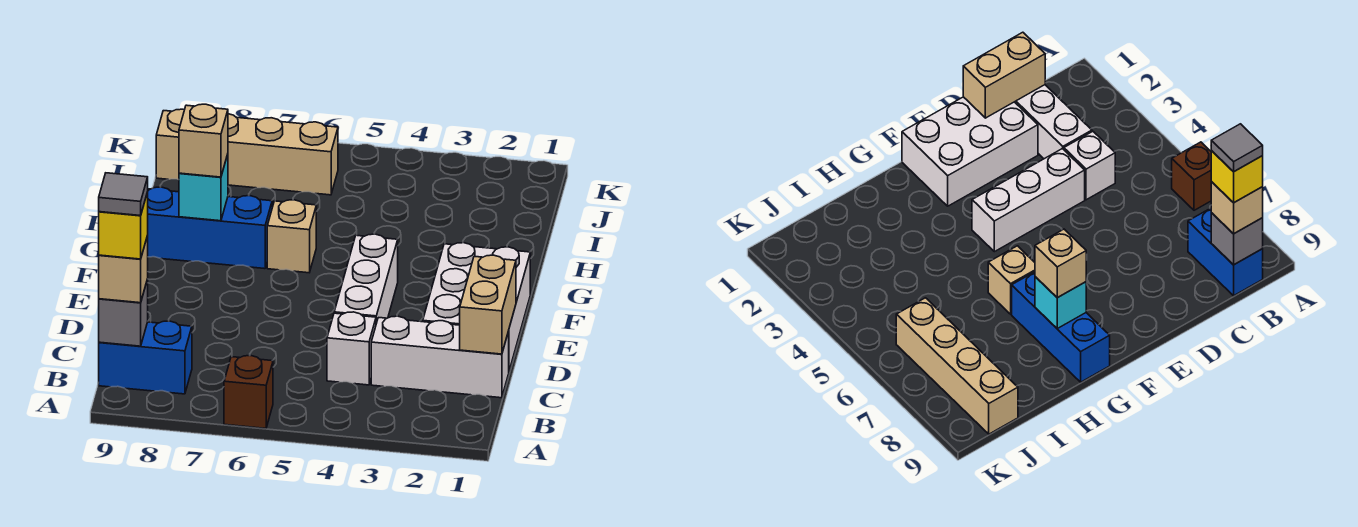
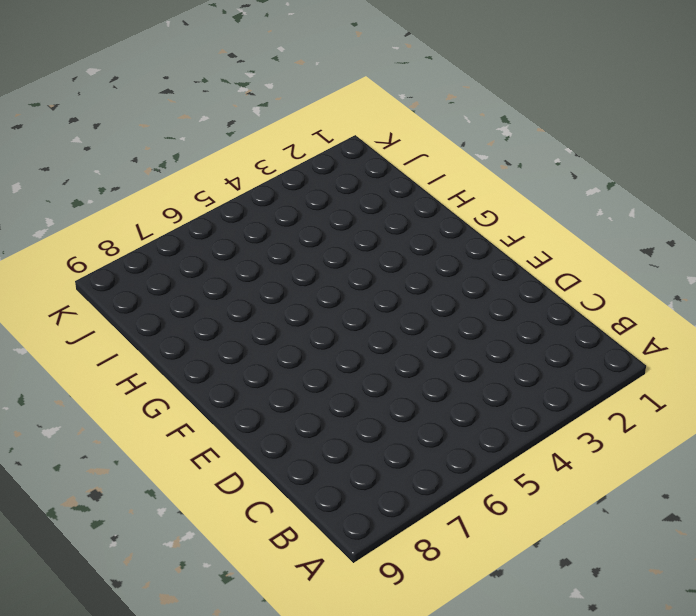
none -> brown brick A6 level 1
none -> blue brick B8:B9 level 1
none -> white brick C1:C3 level 1

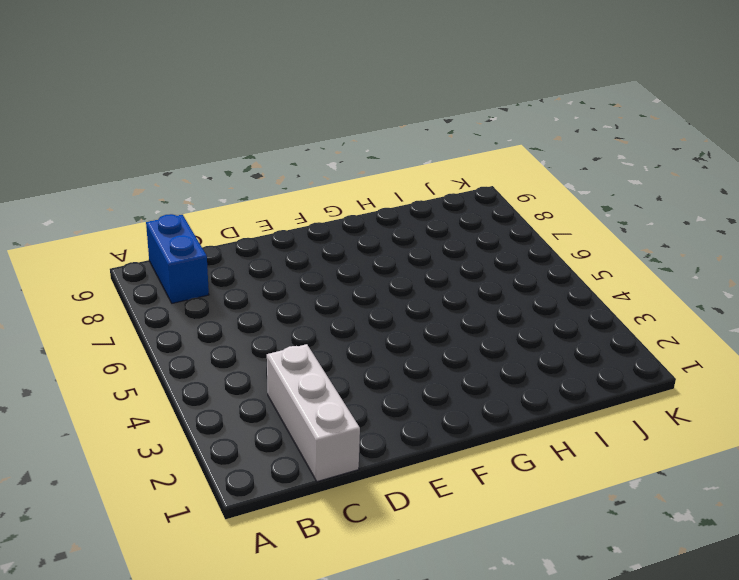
none -> brown brick A6 level 1
none -> white brick C4 level 1
none -> white brick D1:F2 level 1

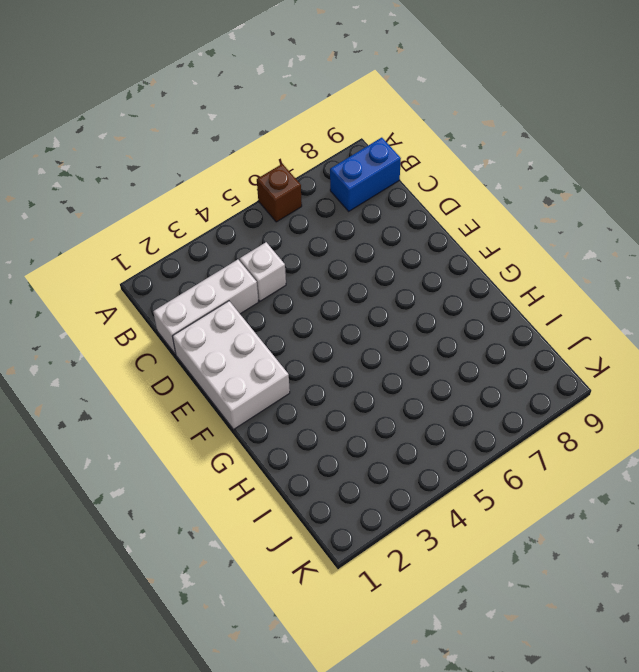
none -> white brick D4:F4 level 1
none -> tan brick G6 level 1
none -> blue brick G7:G9 level 1

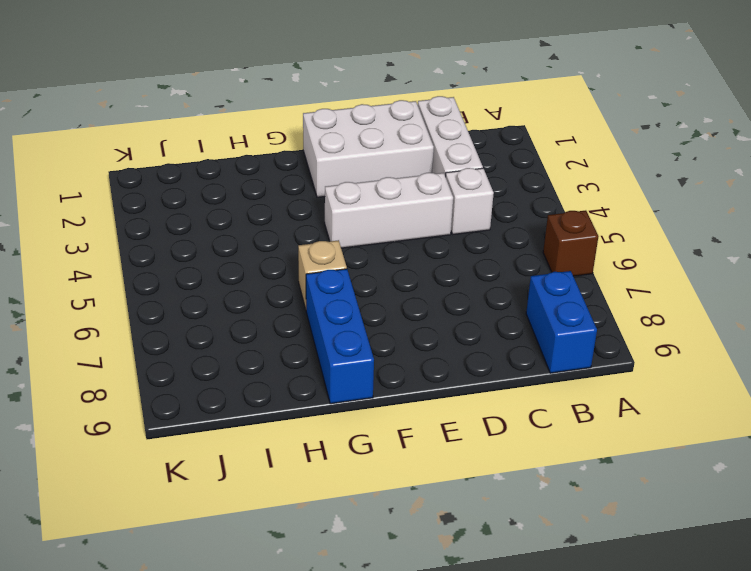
none -> tan brick J6:J9 level 1
none -> grey brick B9 level 2
none -> tan brick C1:D1 level 2

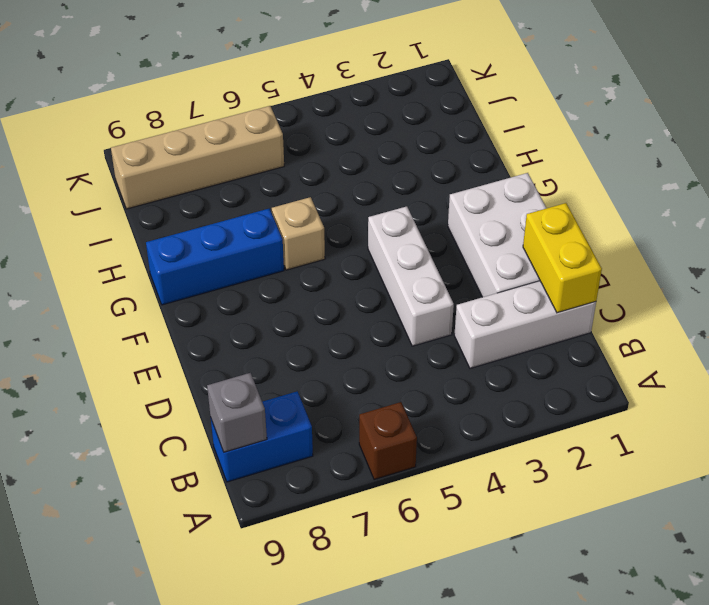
yellow brick C1:D1 level 2 -> tan brick C1:D1 level 2
none -> white brick C4 level 1
none -> cyan brick G8 level 2
none -> tan brick B9 level 3

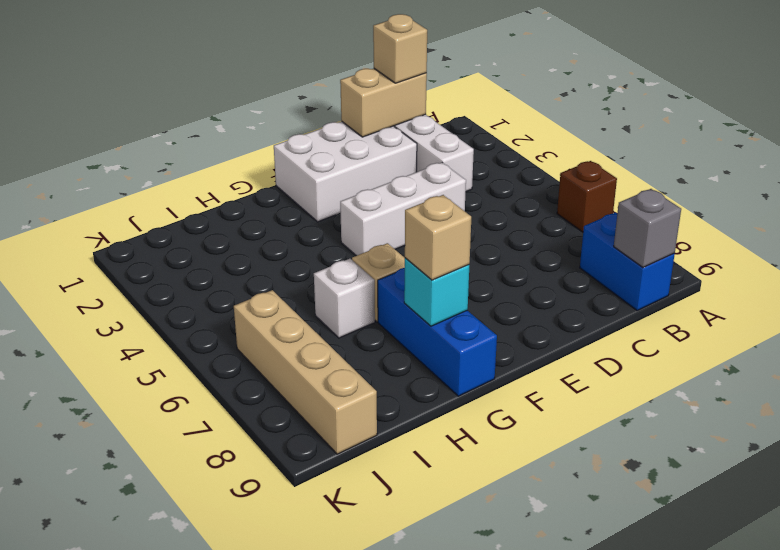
tan brick C1 level 3 -> tan brick B9 level 3
white brick H6 level 1 -> white brick C4 level 1
none -> yellow brick B9 level 4
none -> grey tile B9 level 5

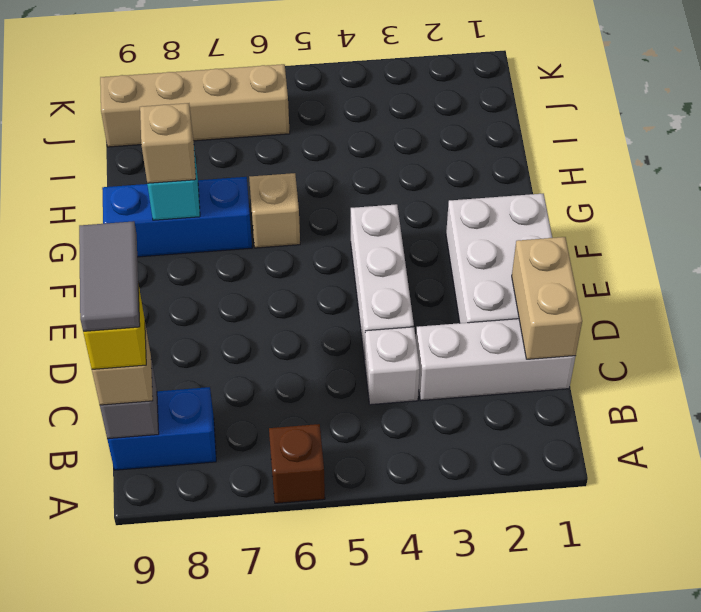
grey tile B9:C9 level 5 -> grey tile B9 level 5

